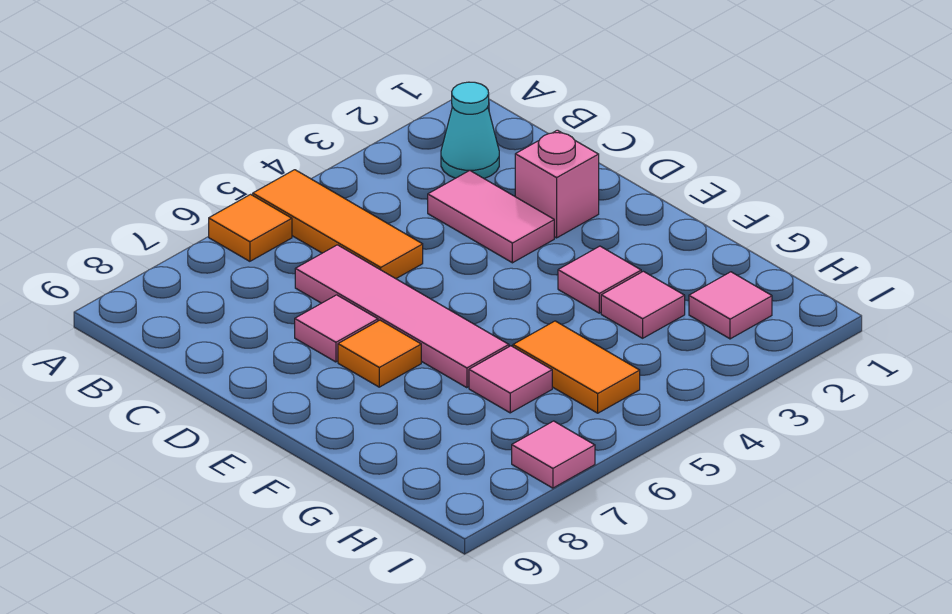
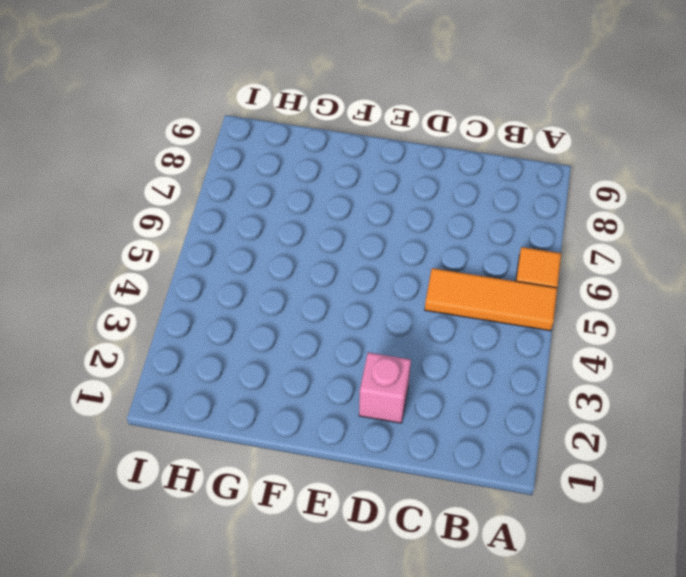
none -> cyan cone B2 level 1
none -> pink tile C3:D3 level 1
none -> pink tile C6:F6 level 1

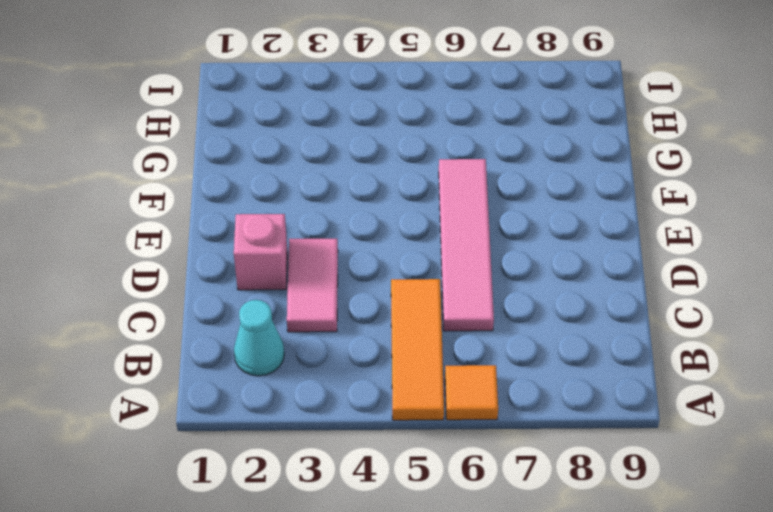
none -> pink tile D7 level 1
none -> orange tile E7 level 1
none -> pink tile F3 level 1

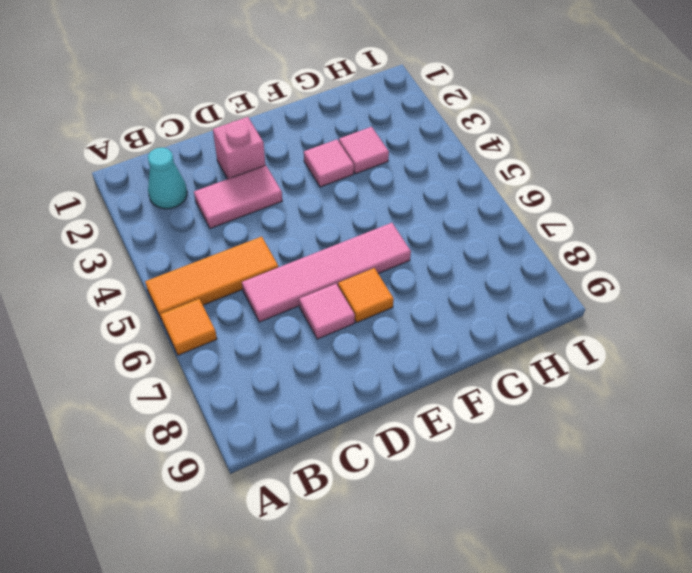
none -> orange tile G5:H5 level 1
none -> pink tile G6 level 1
none -> pink tile H2 level 1

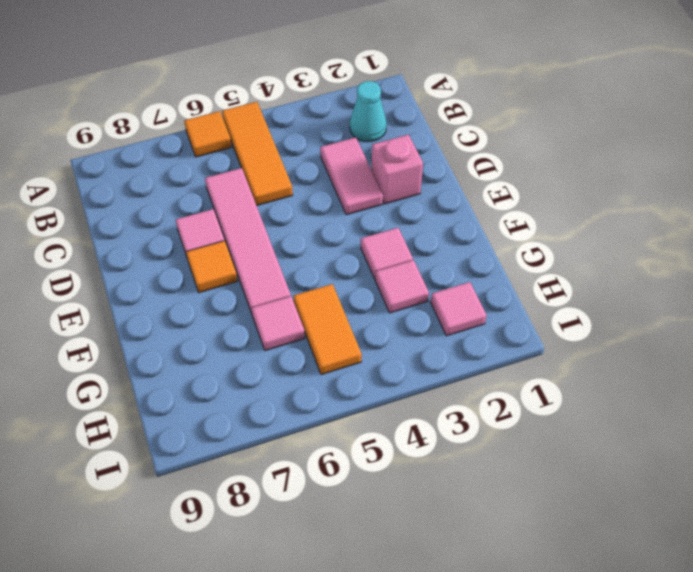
none -> pink tile I7 level 1

